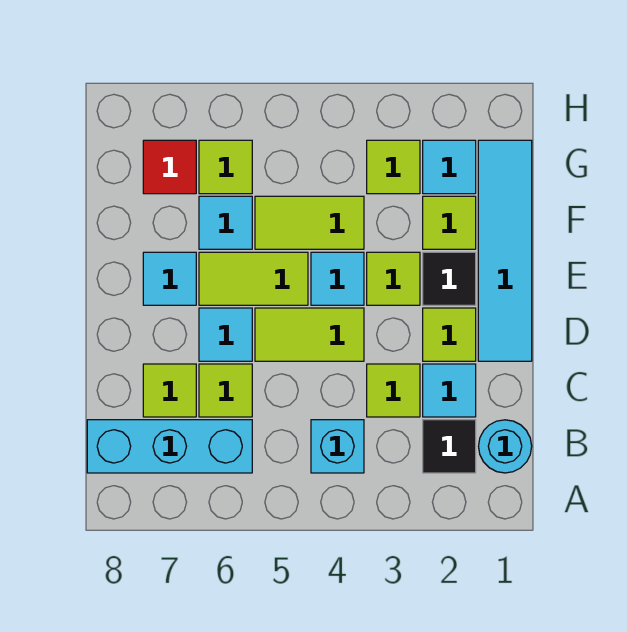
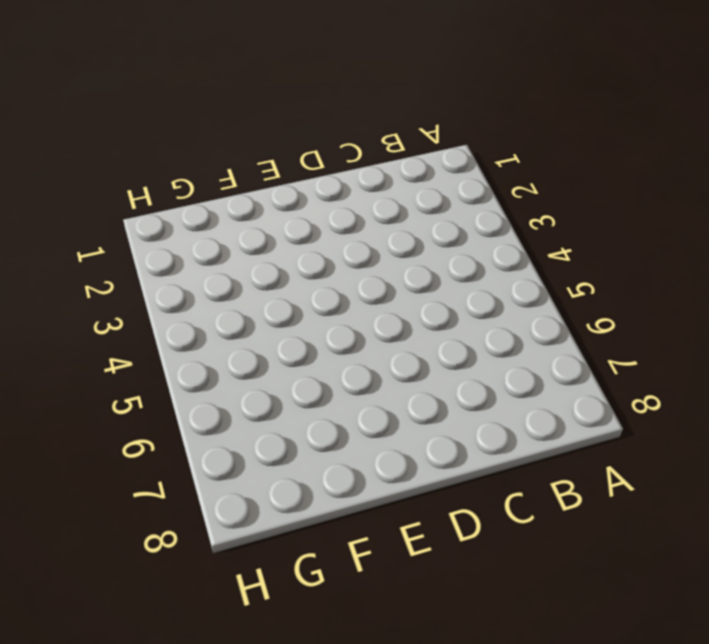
none -> cyan round brick B1 level 1
none -> black tile B2 level 1
none -> cyan brick B4 level 1

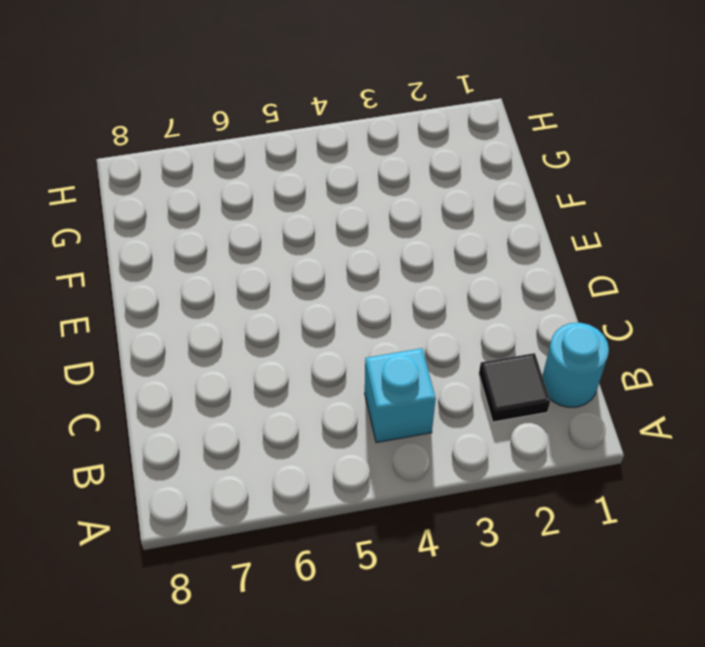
none -> cyan brick B6:B8 level 1
none -> cyan tile C2 level 1
none -> lime tile C3 level 1

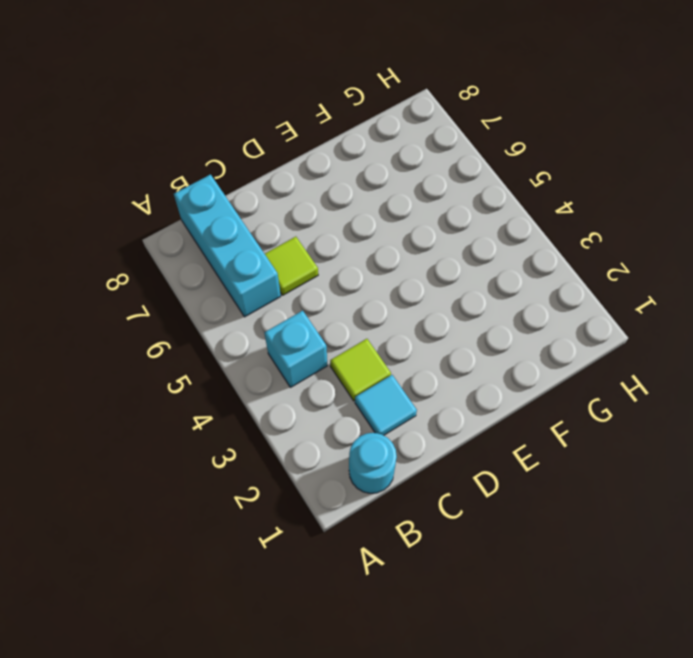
none -> black tile B2 level 1
none -> lime tile C7 level 1
none -> cyan tile D1:G1 level 1

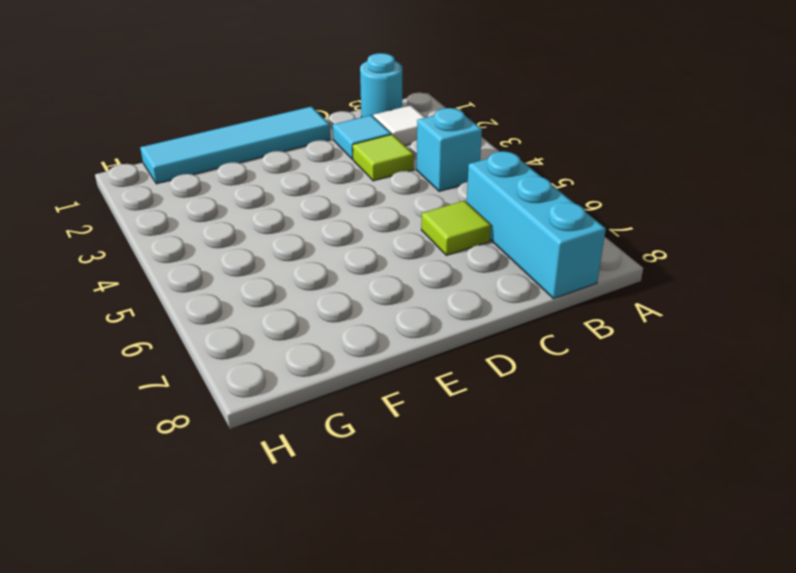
white tile B2 level 1 -> black tile B2 level 1
none -> lime tile C7 level 1
none -> lime tile D2 level 1
none -> lime tile D4:D5 level 1

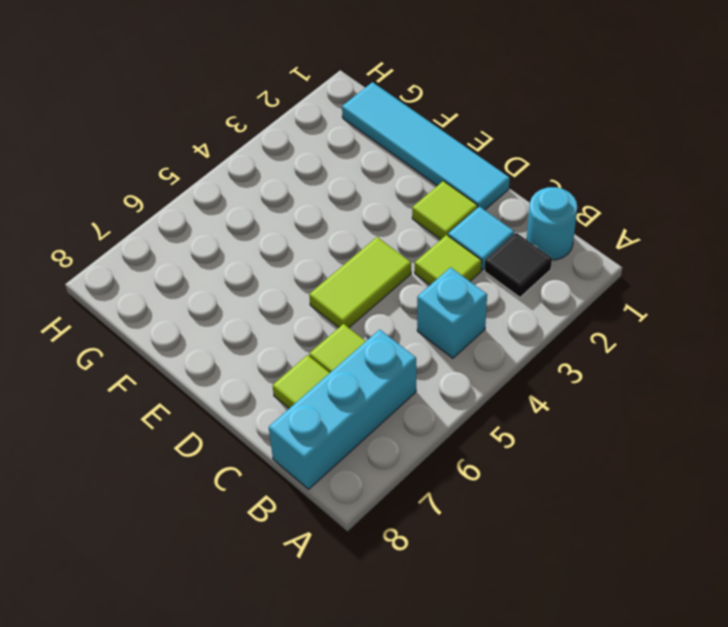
none -> cyan tile D6 level 1
none -> black tile E2 level 1
none -> lime tile E3 level 1

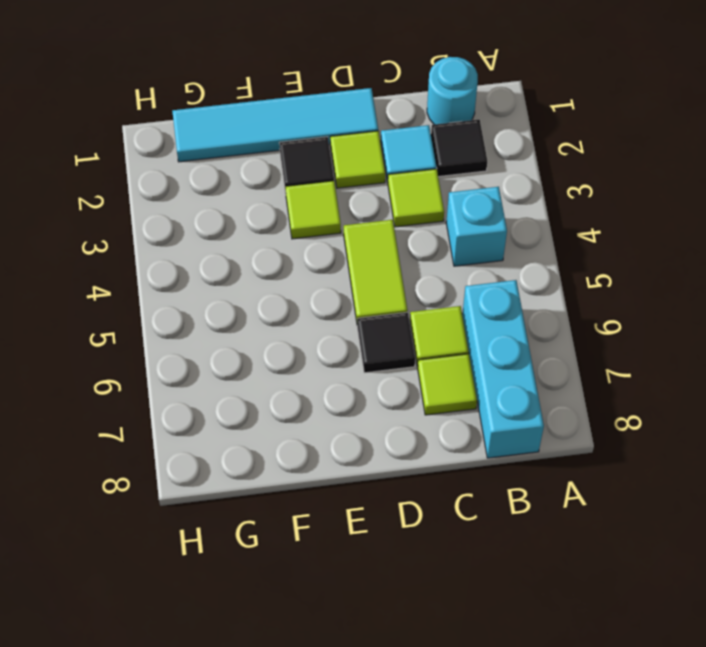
black tile D6 level 1 -> cyan tile D6 level 1
none -> cyan tile E4 level 1
none -> lime tile E5:E6 level 1
none -> cyan tile E7 level 1

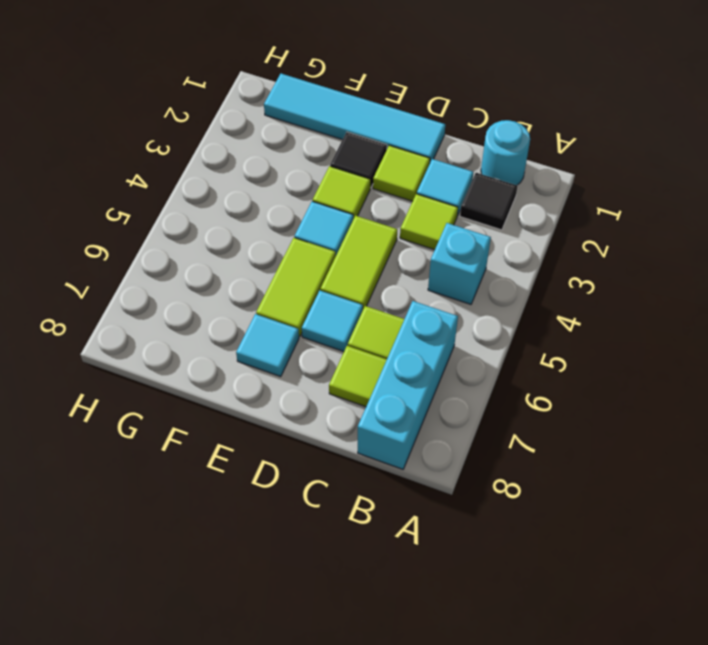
none -> lime tile F2 level 1
none -> lime tile F4:F5 level 1
none -> cyan tile F6 level 1

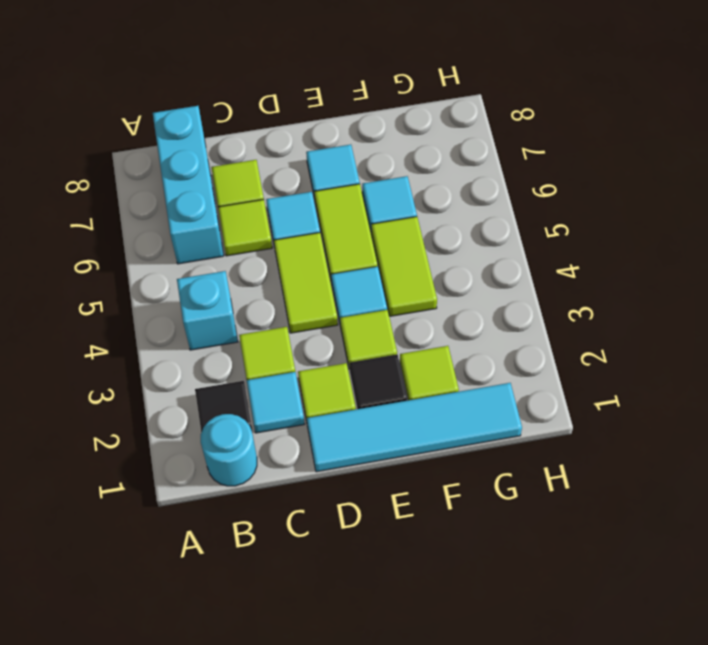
none -> cyan tile G2 level 1
none -> lime tile G3 level 1
none -> lime tile G6 level 1

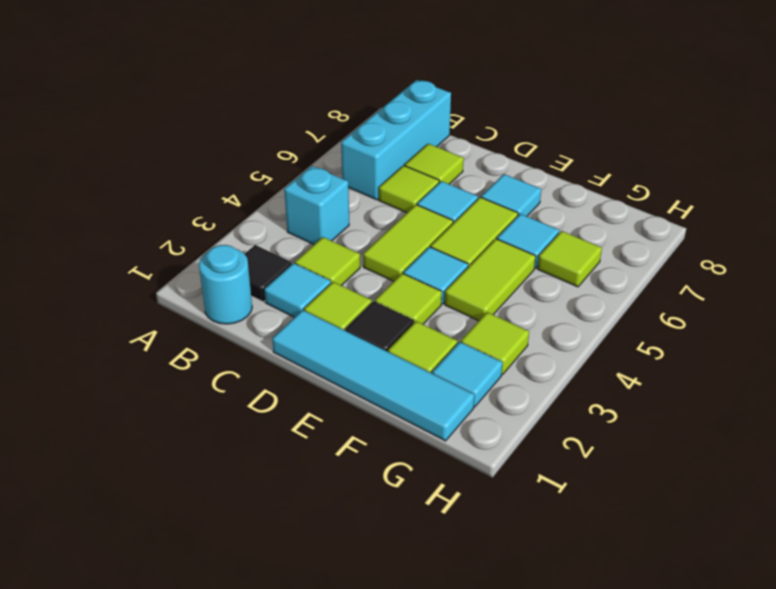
none -> red tile G7 level 1

